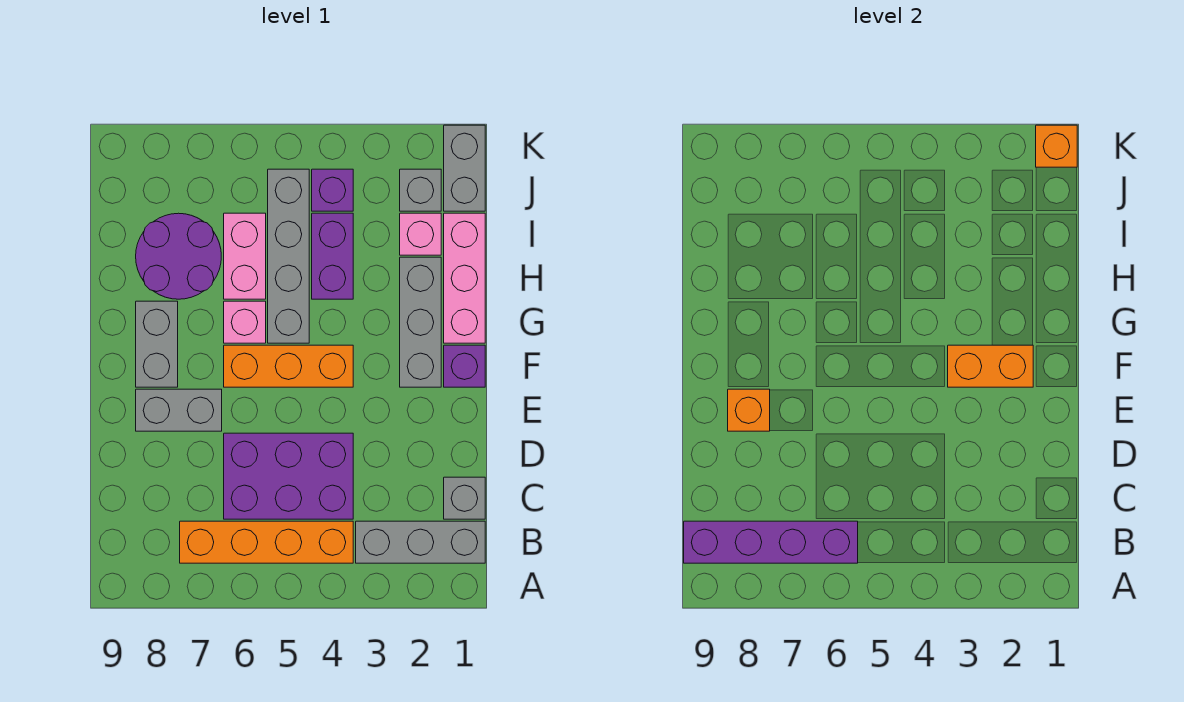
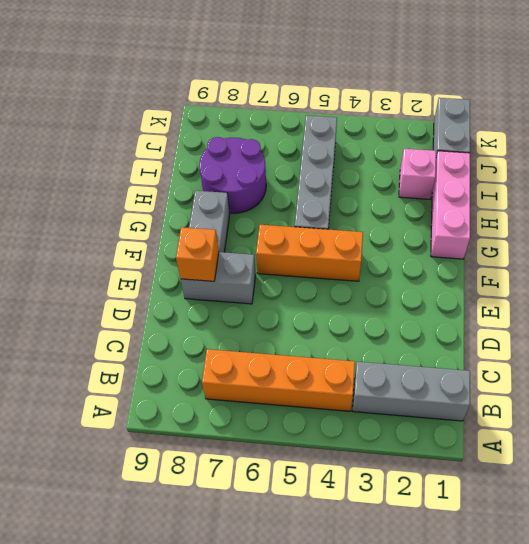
none -> grey brick C1 level 1
none -> purple brick C4:D6 level 1
none -> purple brick F1 level 1

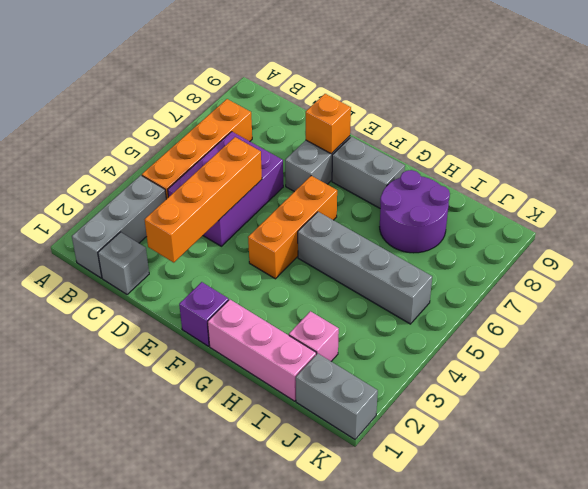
orange brick D2:D5 level 2 -> none
none -> grey brick F2:H2 level 1
none -> pink brick G6 level 1
none -> purple brick H4:I4 level 1

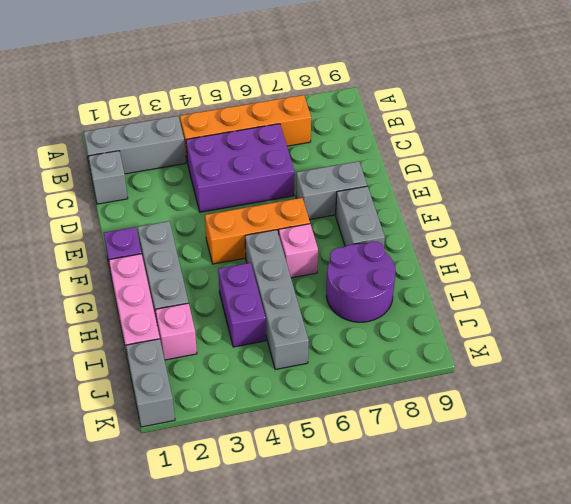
none -> pink brick H6:I6 level 1
none -> grey brick J2 level 1
none -> purple brick J4 level 1

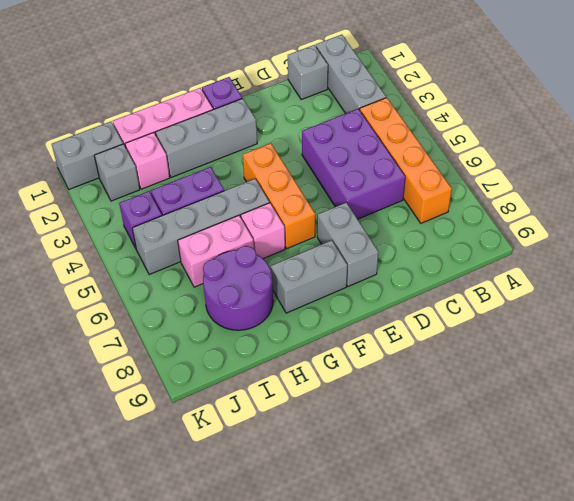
none -> purple brick B6:B9 level 2
none -> orange brick E8 level 2
none -> orange brick F2:F3 level 2

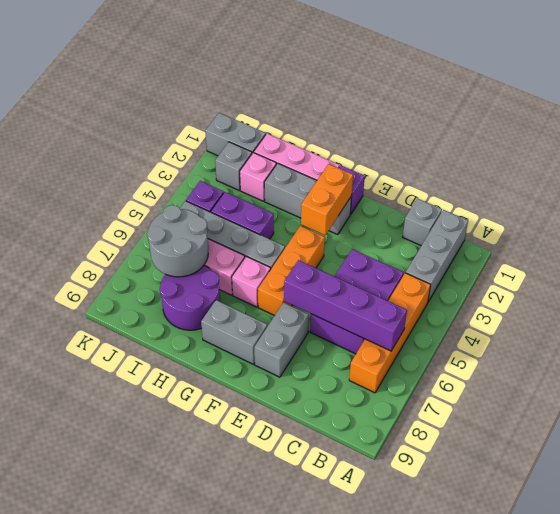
purple brick B6:E6 level 2 -> purple brick B6:B9 level 2
grey round brick I6:J7 level 2 -> none
none -> orange brick E8 level 2
none -> orange brick K1 level 2

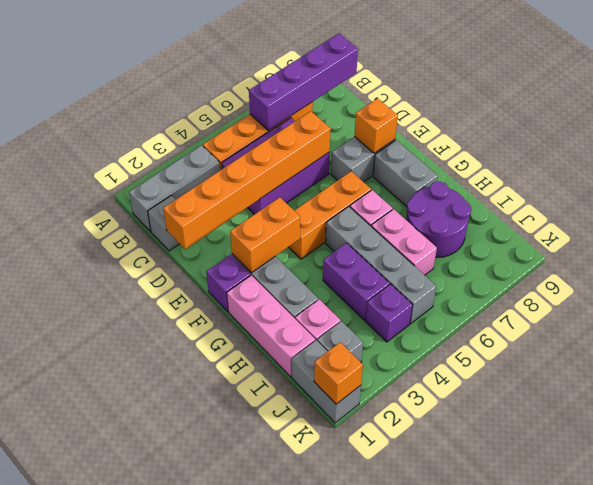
orange brick D1:D6 level 2 -> none

